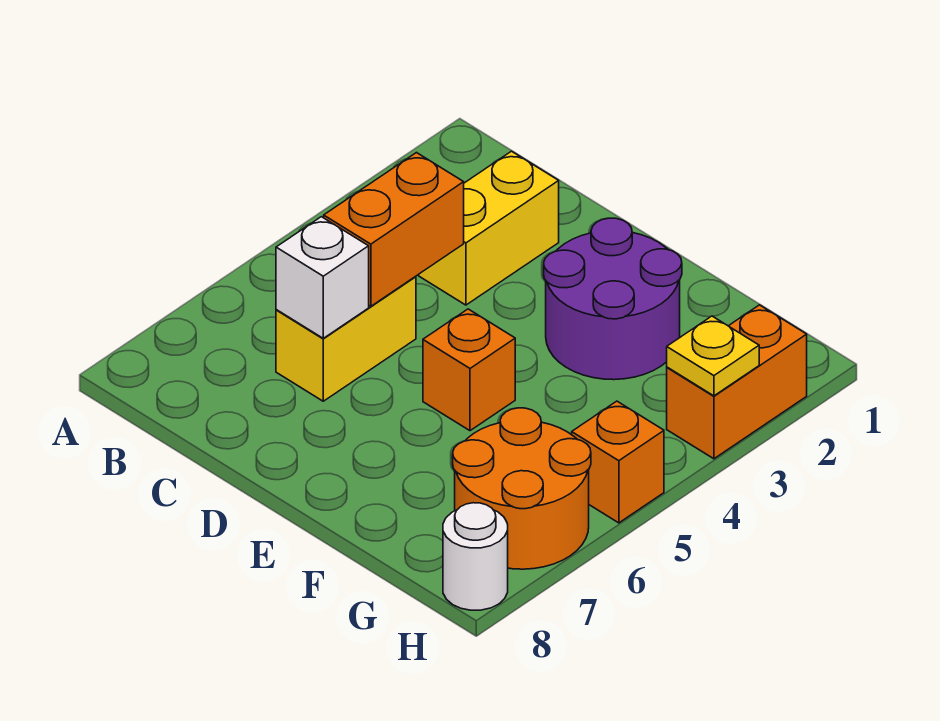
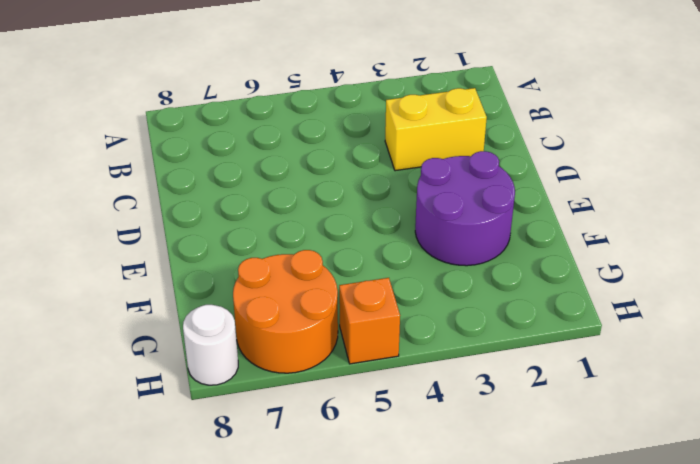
none -> yellow brick C5:C6 level 1
none -> orange brick E5 level 1

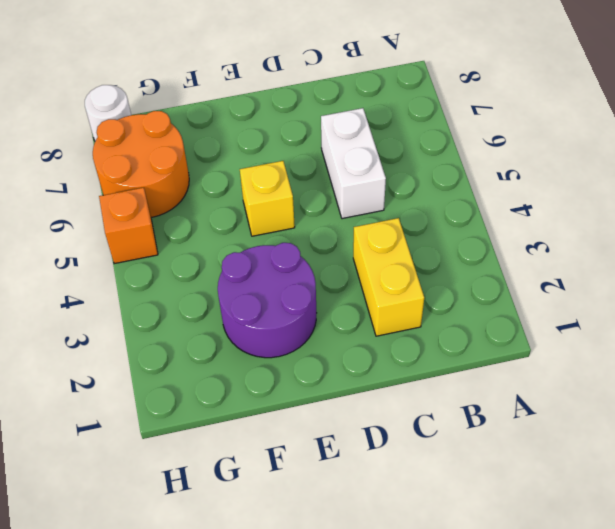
white brick C5:C6 level 1 -> yellow brick C5:C6 level 1
yellow brick E5 level 1 -> orange brick E5 level 1
none -> orange brick H2:H3 level 1
none -> orange brick C4:C5 level 2

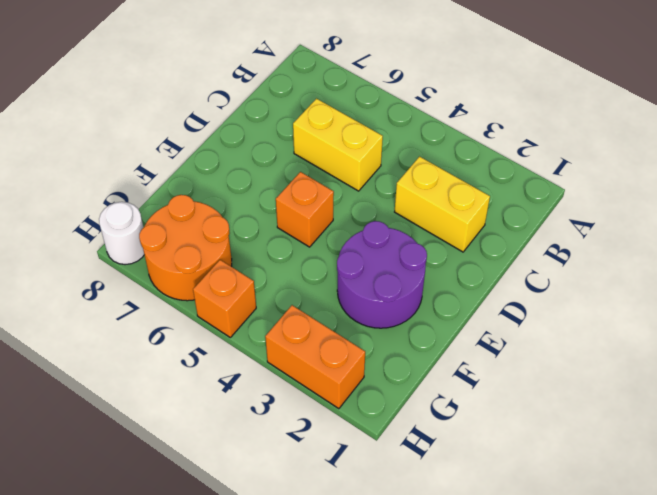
none -> orange brick C4:C5 level 2
none -> white brick C6 level 2

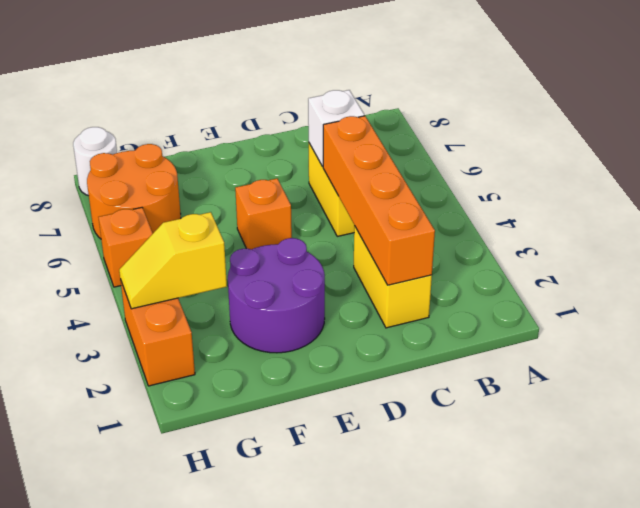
orange brick C2:C5 level 2 -> orange brick C4:C5 level 2
yellow slope G3:H3 level 2 top G -> yellow plate H3 level 2

